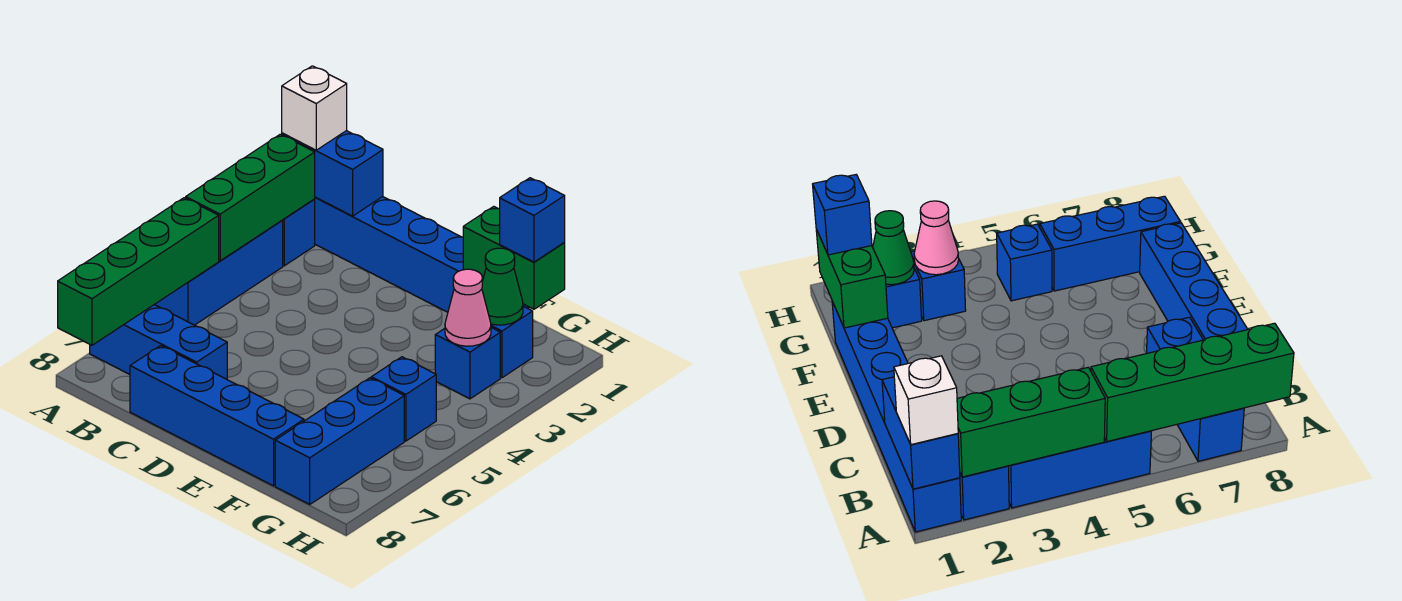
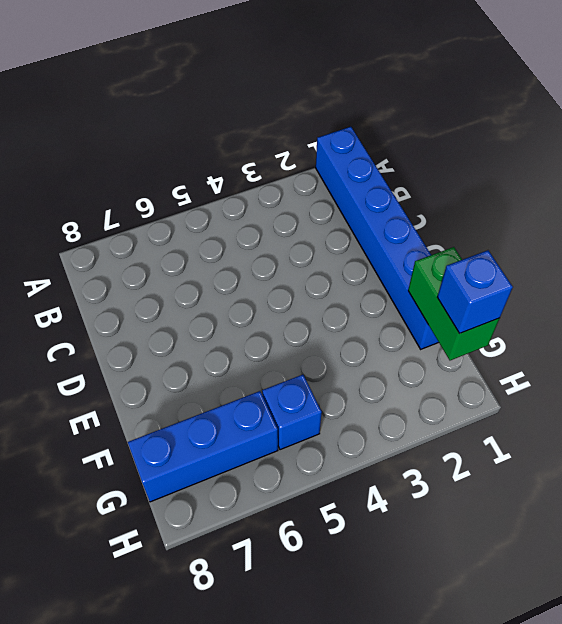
none -> blue brick A2 level 1
none -> blue brick A3:A5 level 1
none -> blue brick A7:C7 level 1

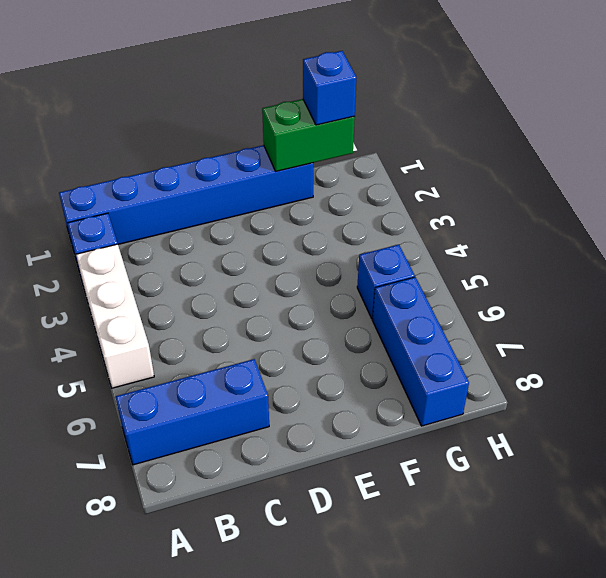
white brick A3:A5 level 1 -> blue brick A3:A5 level 1
none -> blue brick C8:F8 level 1
none -> blue brick G2 level 1
none -> blue brick G3 level 1

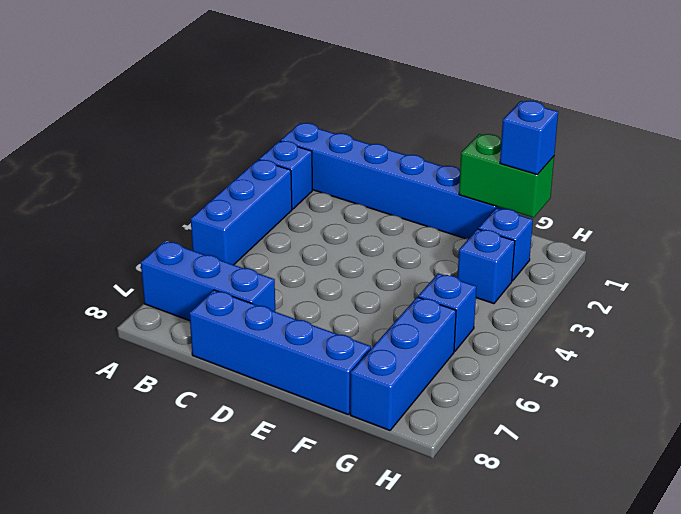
none -> blue brick A1:B1 level 2
none -> green brick A2:A4 level 2
none -> green brick A5:A8 level 2

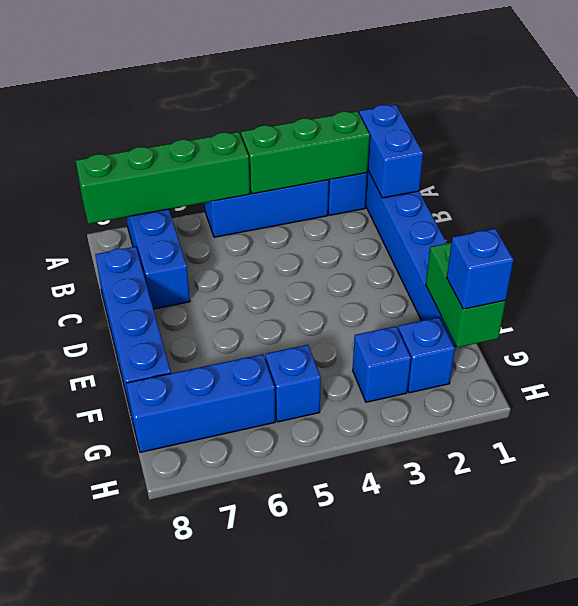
none -> green cone G2 level 2
none -> pink cone G3 level 2
none -> white brick A1 level 3

